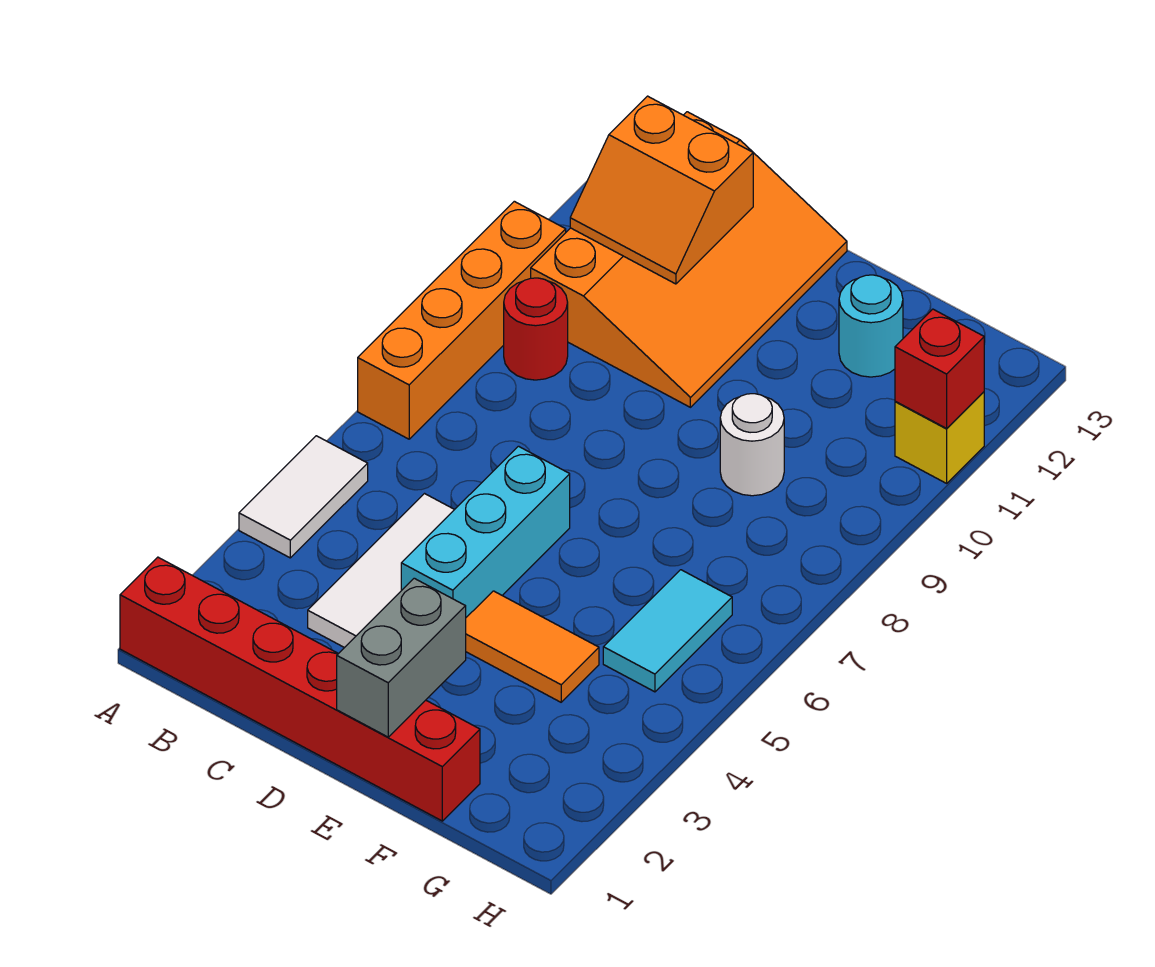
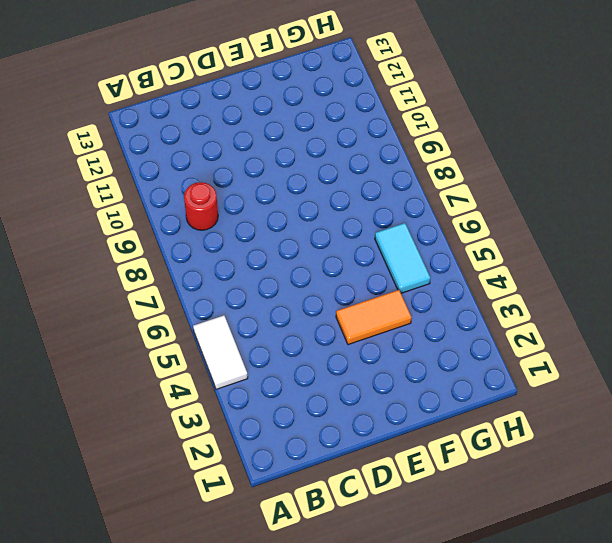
none -> red brick A1:F1 level 1
none -> orange brick A7:A10 level 1
none -> orange slope B10:D13 level 1 top B

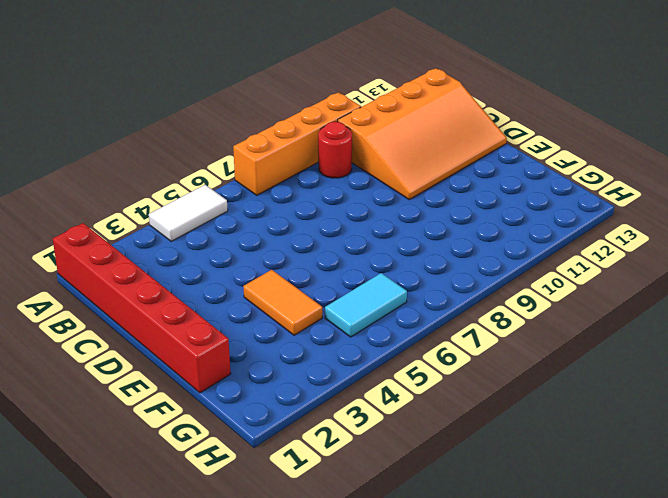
none -> white tile C3:C5 level 1
none -> cyan brick D4:D6 level 1
none -> white round brick F9 level 1

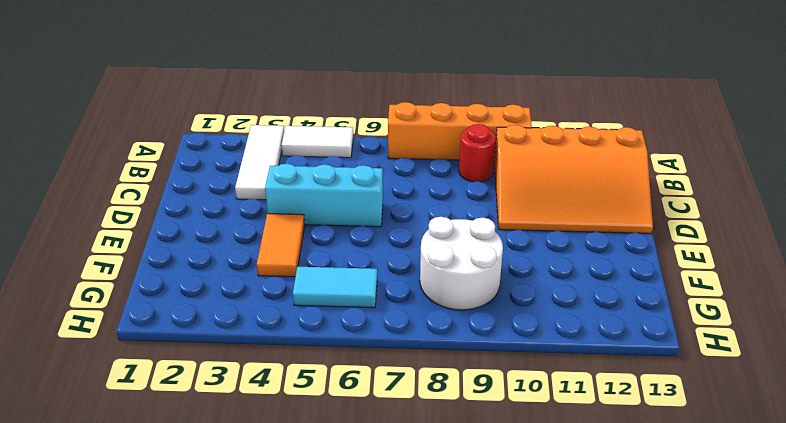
white tile A3:C3 level 1 -> white tile C3:C5 level 1
white round brick F8:G9 level 1 -> white round brick F9 level 1
none -> red brick A1:F1 level 1
none -> cyan round brick F12 level 1
none -> yellow brick H11 level 1

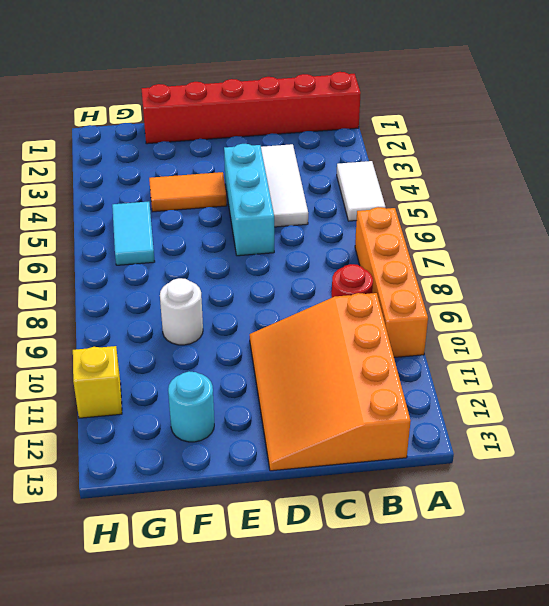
none -> orange slope B11:C12 level 2 top 12
none -> grey brick E1:E2 level 2
none -> red brick H11 level 2

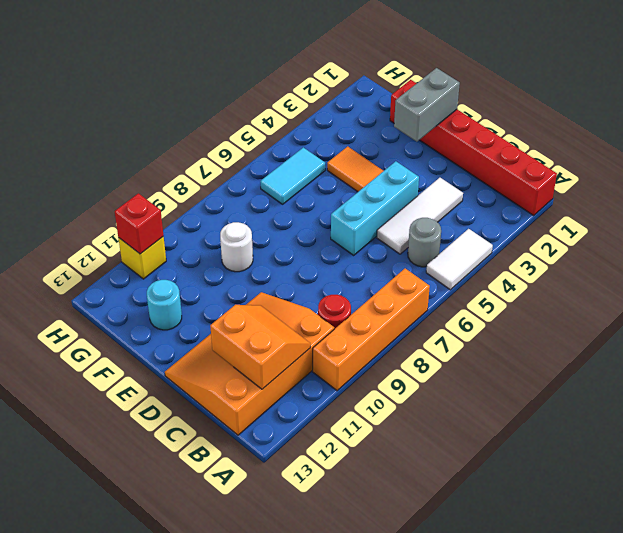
grey round brick B5 level 1 -> none

